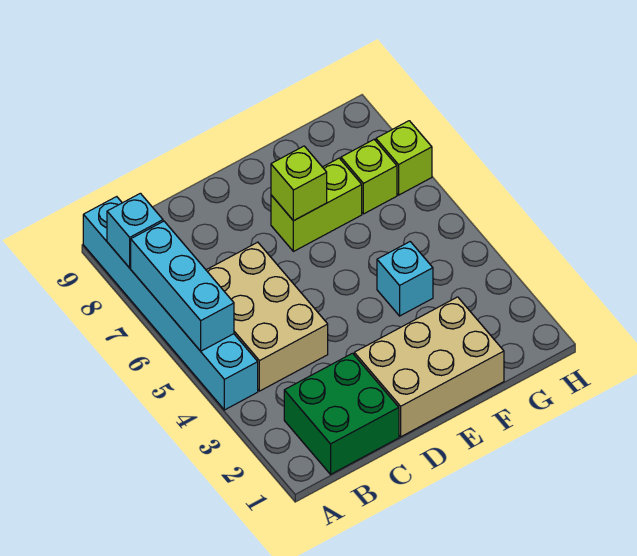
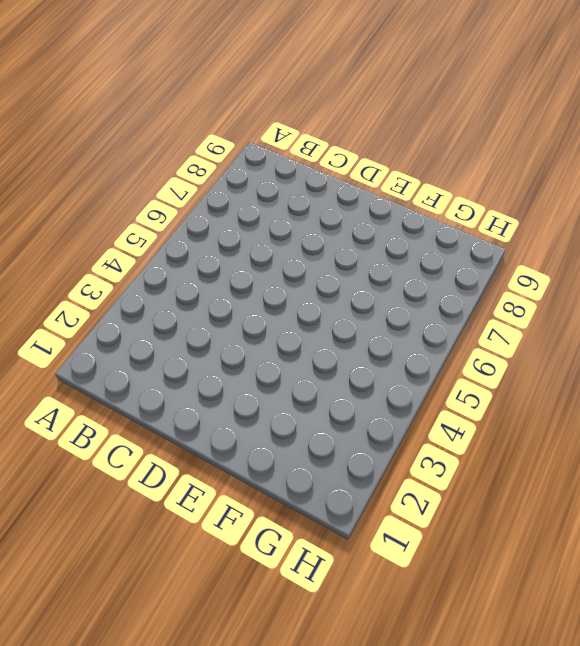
none -> cyan brick A4:A9 level 1
none -> green brick B1:C2 level 1

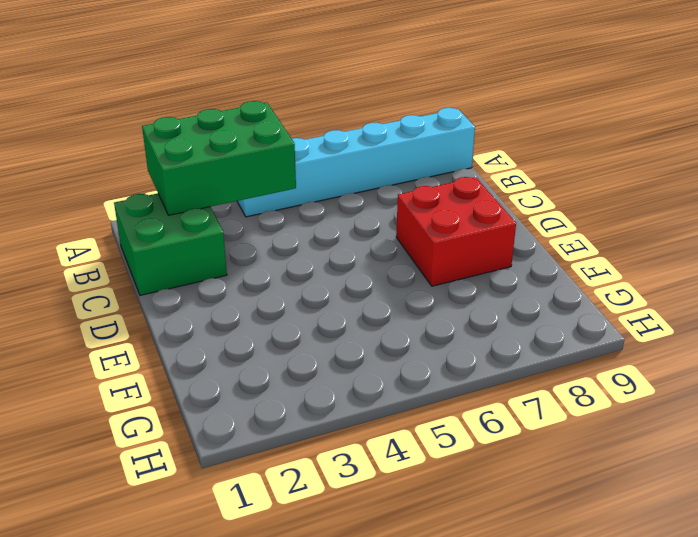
green brick A2:B4 level 2 -> none
red brick D7:E8 level 1 -> lime brick E7:F7 level 1
none -> tan brick B4:C6 level 1
none -> tan brick D1:F2 level 1

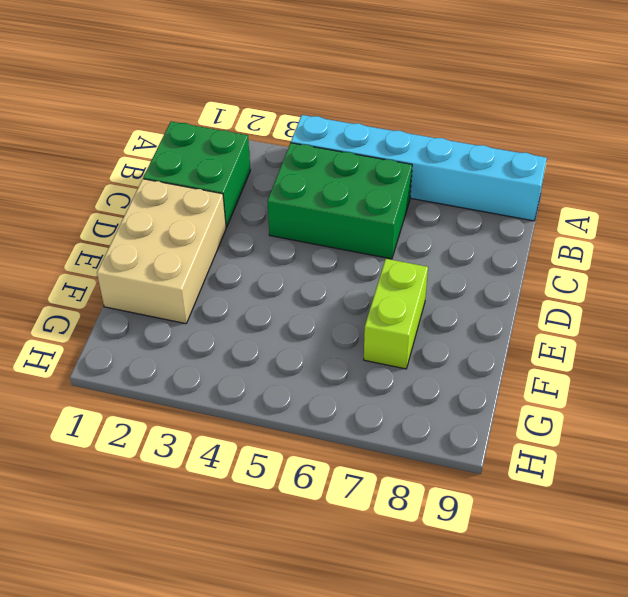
green brick B4:C6 level 1 -> tan brick B4:C6 level 1
none -> cyan brick F4 level 1
none -> lime brick G7 level 1

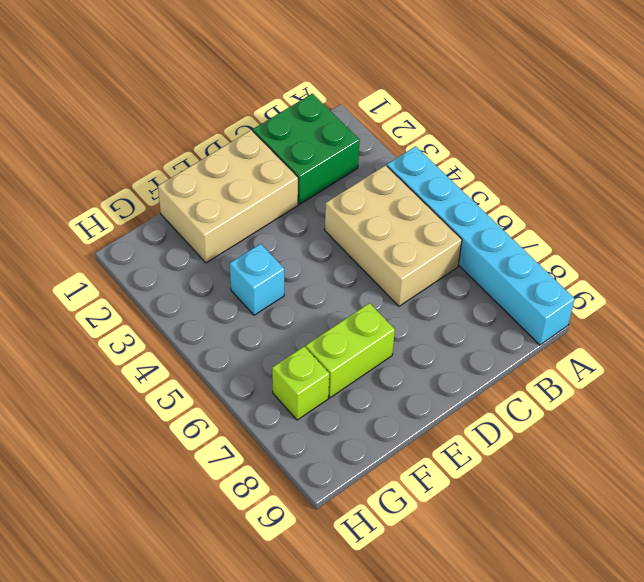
none -> lime brick H7 level 1
none -> cyan brick A5:A7 level 2

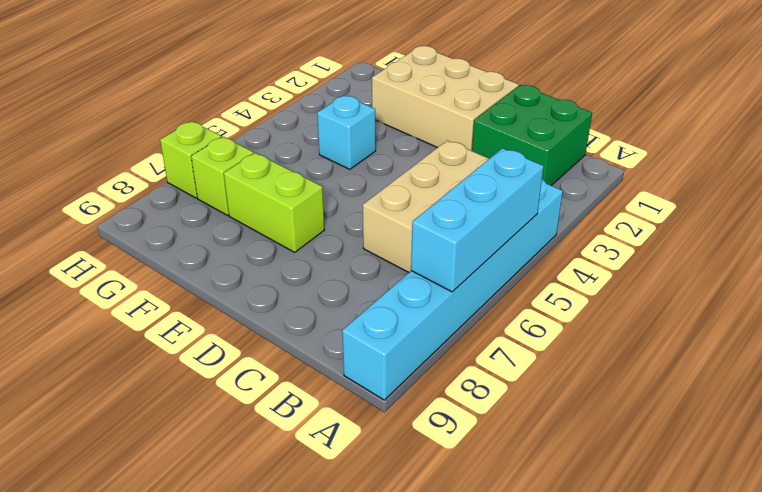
none -> cyan brick A8 level 2
none -> lime brick E7 level 2

